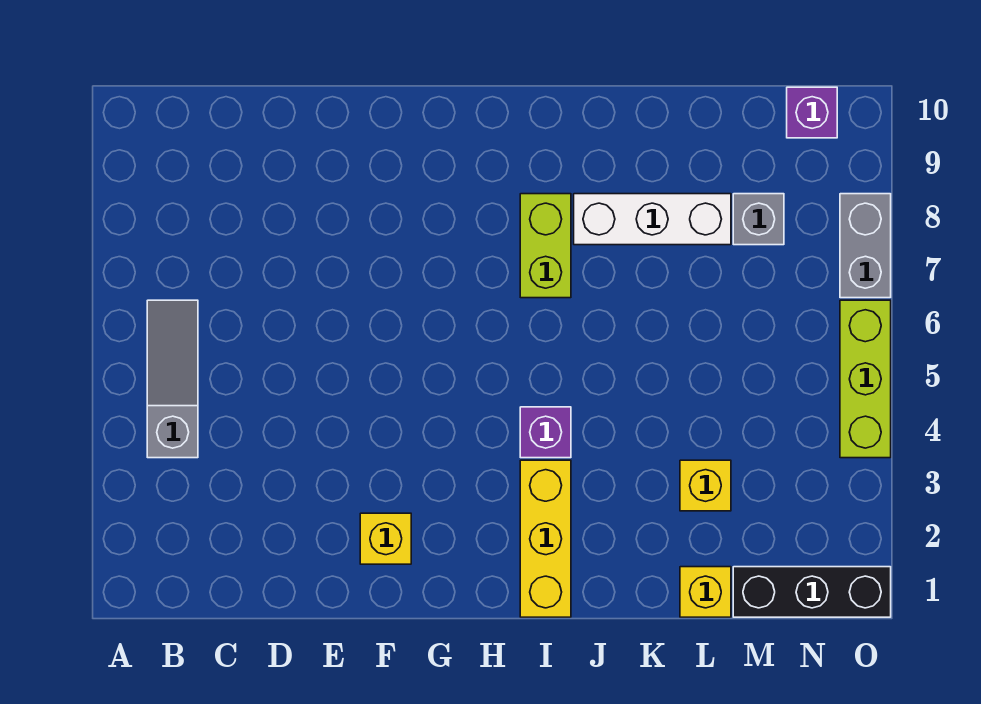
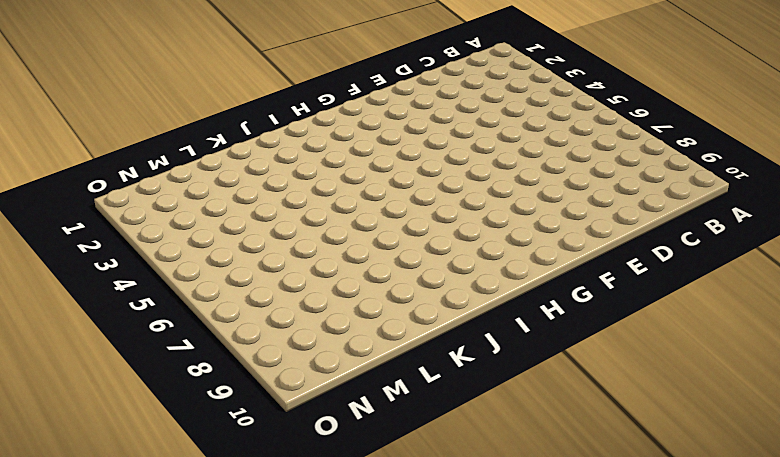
none -> grey slope B4:B6 level 1 top 4
none -> yellow brick F2 level 1
none -> yellow brick I1:I3 level 1

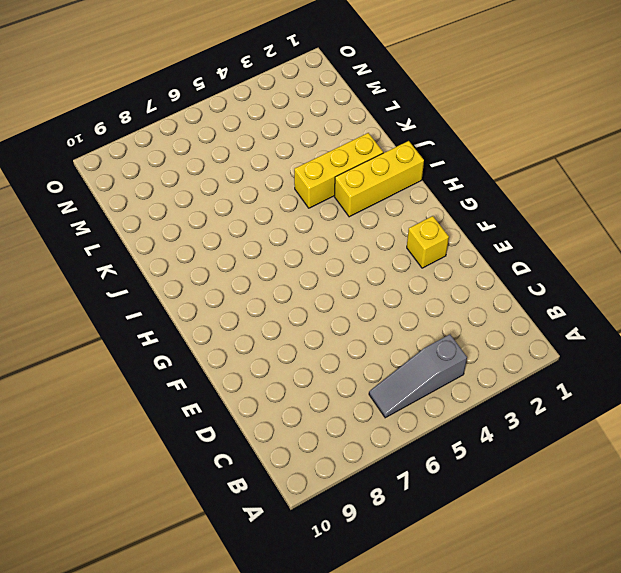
yellow brick J2:J4 level 1 -> none
none -> purple brick I4 level 1
none -> lime brick I7:I8 level 1
none -> white brick J8:L8 level 1

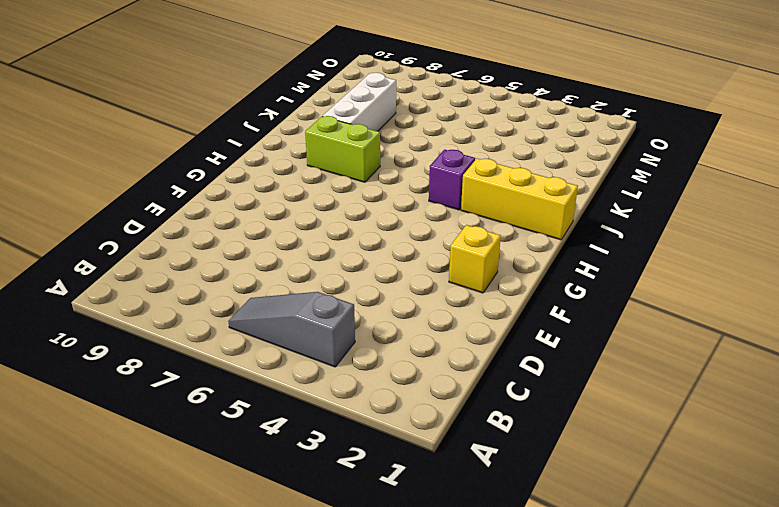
none -> yellow brick L1 level 1
none -> yellow brick L3 level 1
none -> black brick M1:O1 level 1

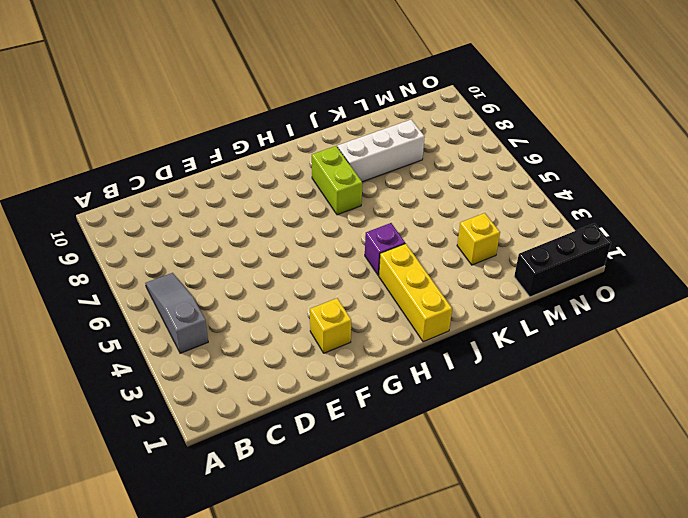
none -> yellow brick L1 level 1
none -> grey brick M8 level 1
none -> purple brick N10 level 1

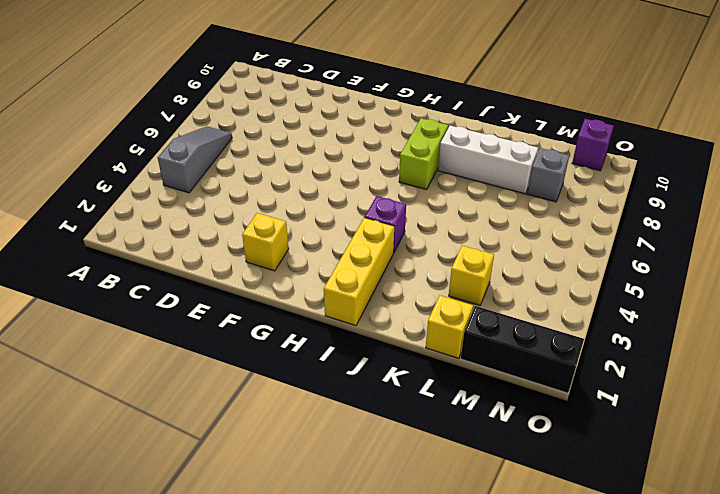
none -> lime brick O4:O6 level 1
none -> grey brick O7:O8 level 1

